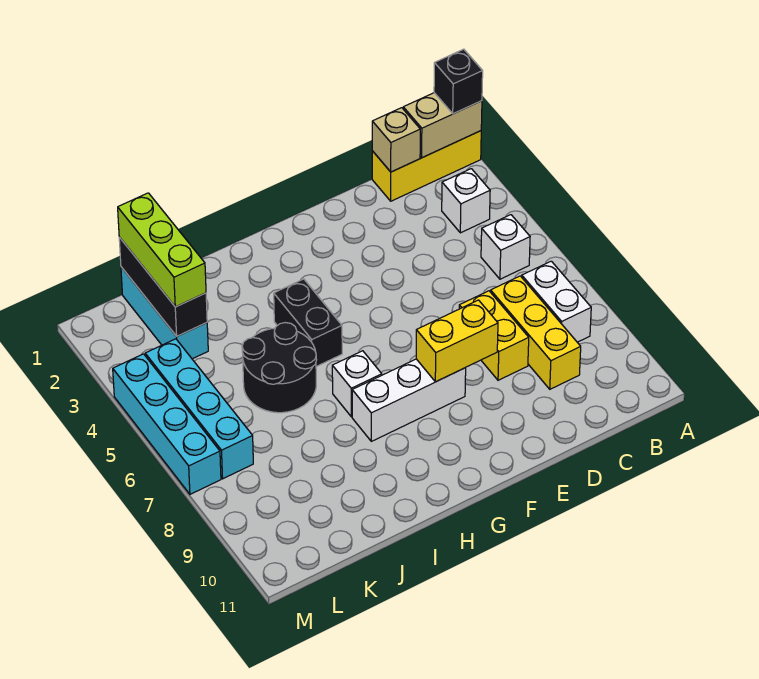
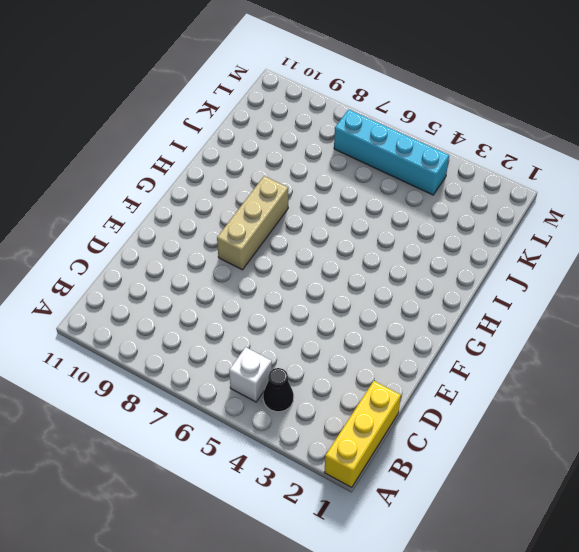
black cone B4 level 1 -> none
tan brick F8:H8 level 1 -> white brick F8:H8 level 1
none -> white brick B3 level 1
none -> white brick B7:B8 level 1
none -> yellow brick C7:C9 level 1

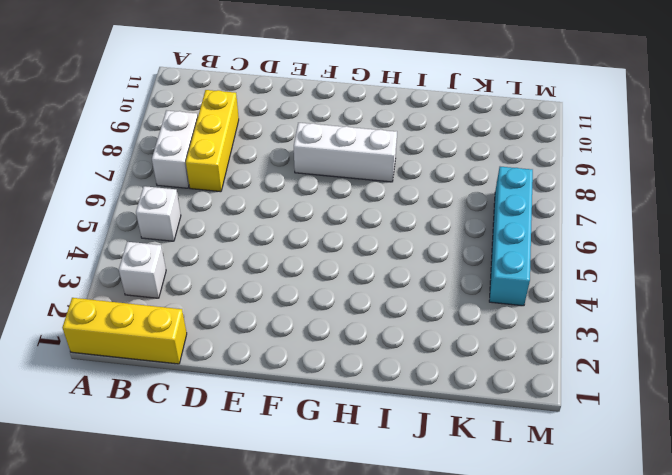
none -> yellow brick D7:D8 level 1
none -> black brick H4:H5 level 1
none -> white brick H7 level 1

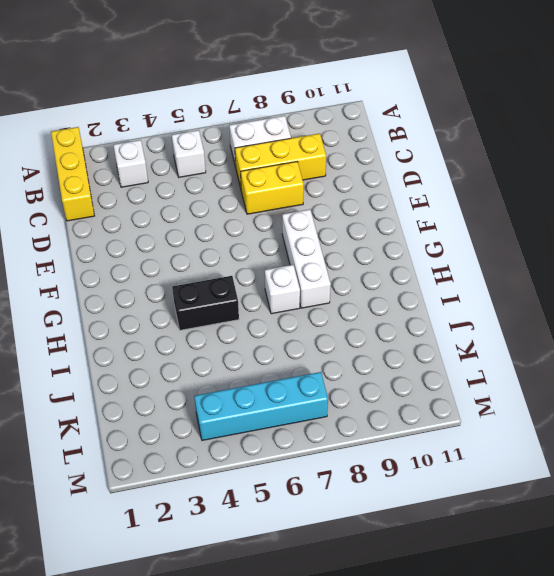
none -> black round brick I5:J6 level 1
none -> cyan brick K1:K3 level 1
none -> cyan brick M4:M7 level 1

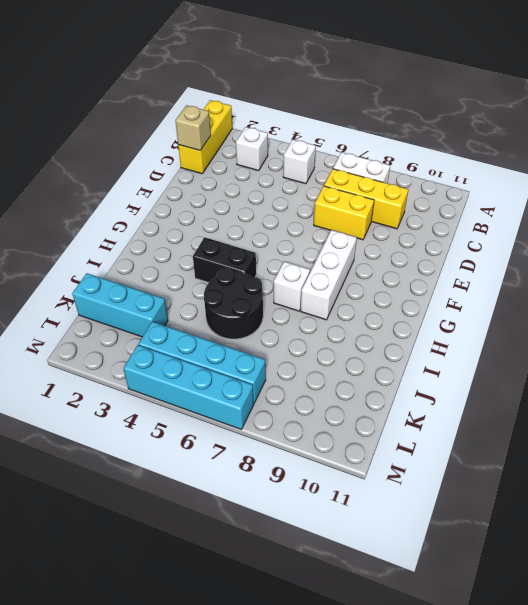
none -> tan brick A1:B1 level 2
none -> yellow brick E8:F8 level 2
none -> black brick K1:K3 level 2

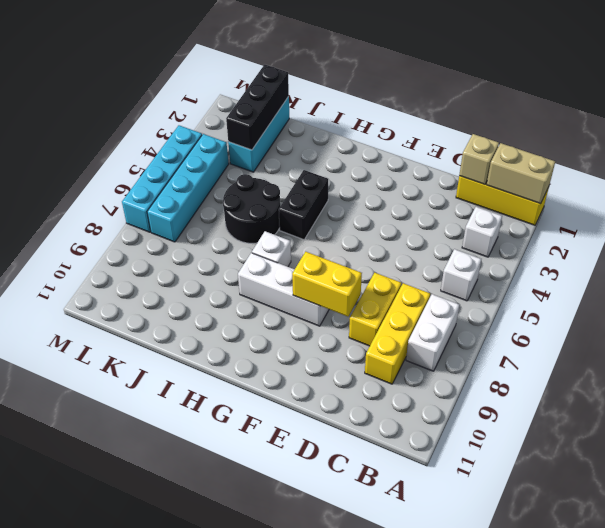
none -> black brick A1 level 3
none -> lime brick K1:K3 level 3

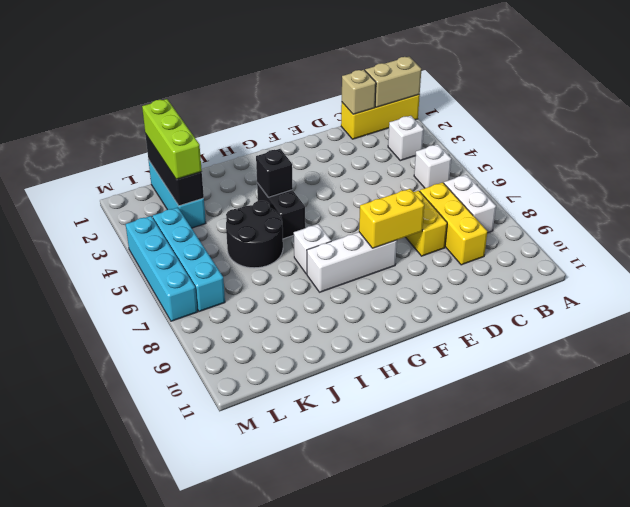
black brick H4 level 2 -> black brick A1 level 3

